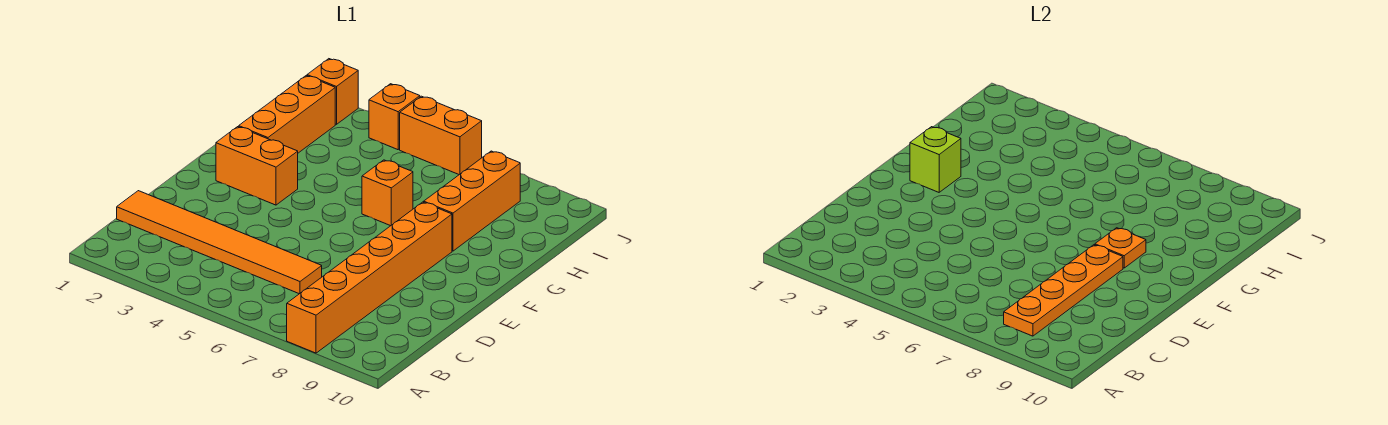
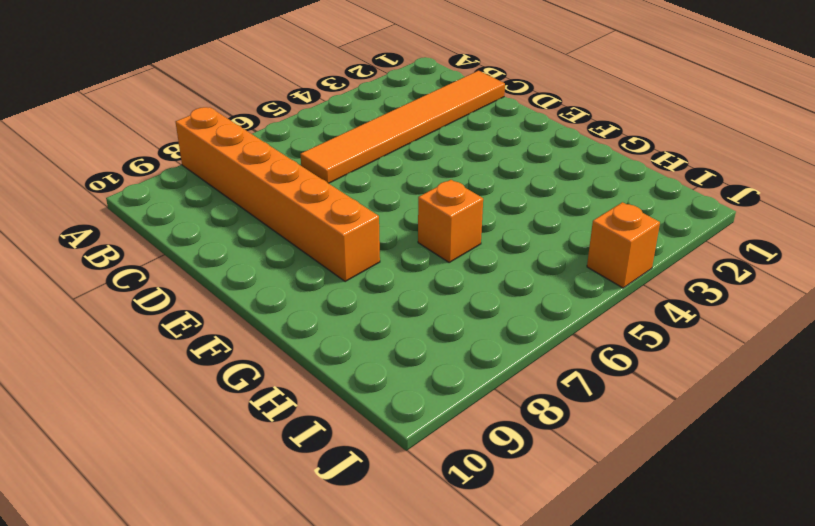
none -> orange brick F2:F3 level 1
none -> orange brick G2:I2 level 1
none -> orange brick G8:I8 level 1

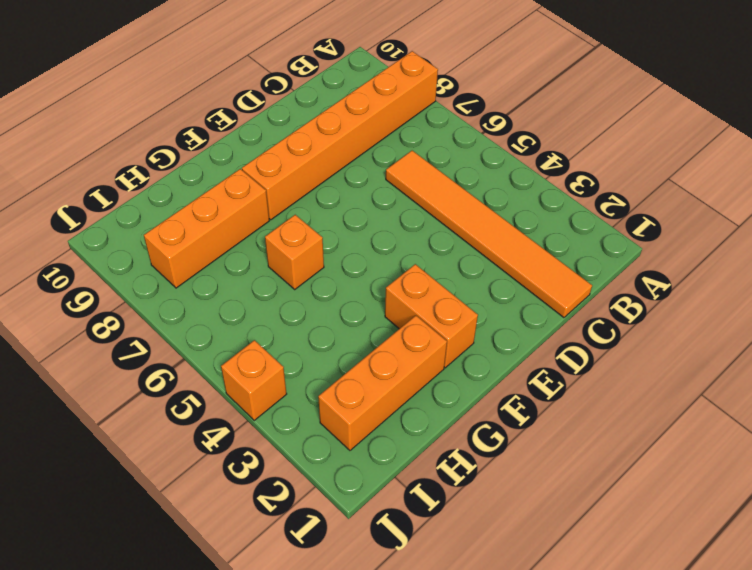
none -> orange brick J2 level 1
none -> orange brick J5:J6 level 1
none -> orange plate B8:E8 level 2

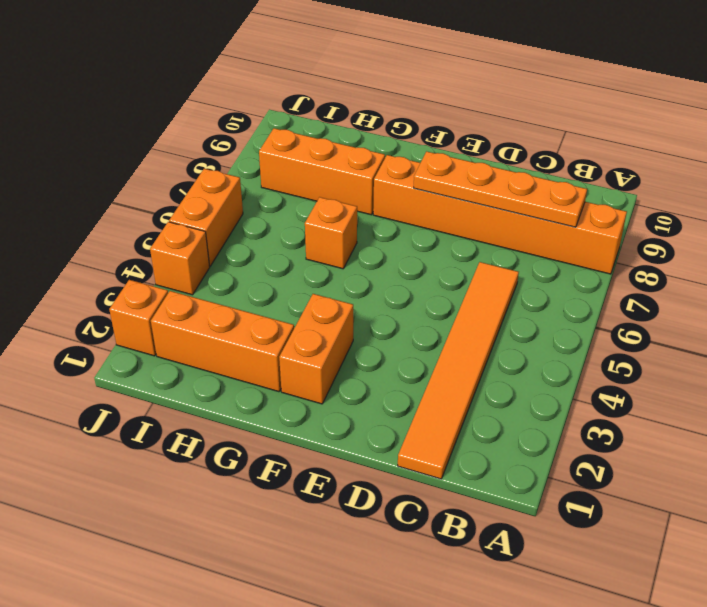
none -> lime brick F2 level 2
none -> orange plate F8 level 2

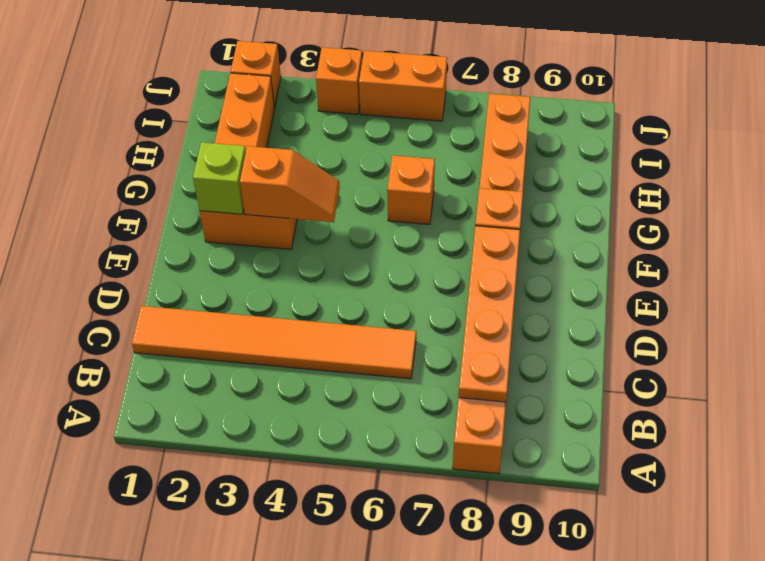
orange slope F3:F4 level 2 top 3 -> none

